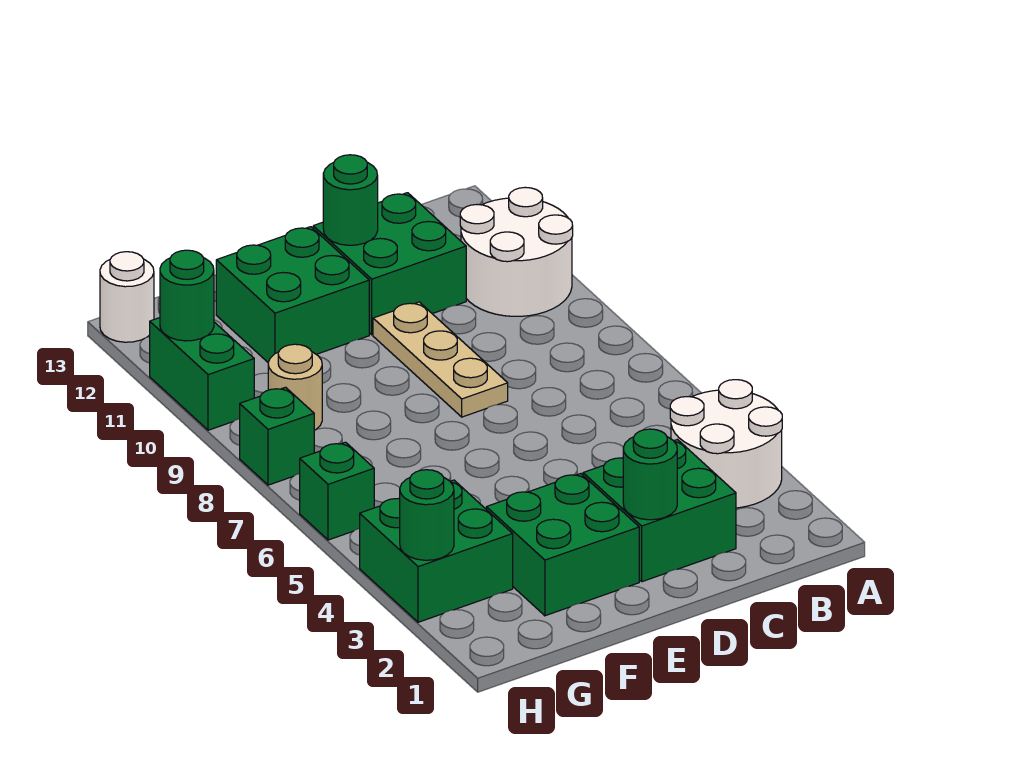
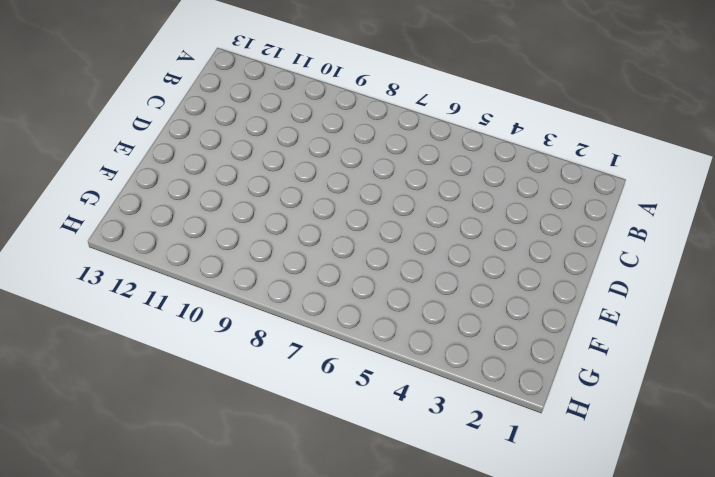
none -> white round brick A3:B4 level 1
none -> white round brick A10:B11 level 1
none -> green brick C2:D3 level 1

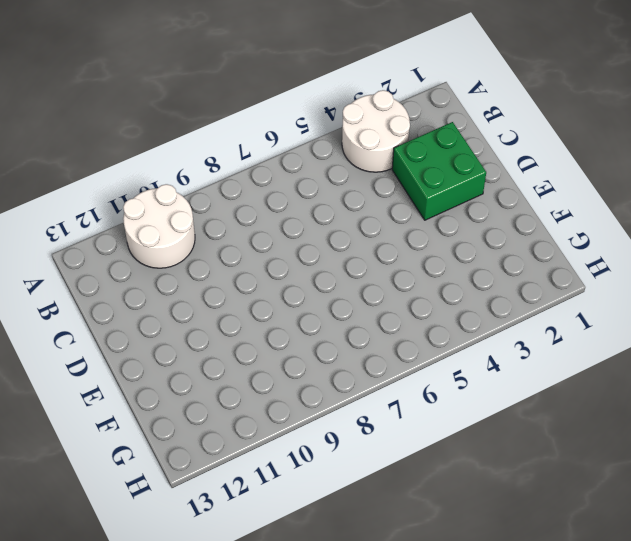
none -> green brick C11:D12 level 1
none -> tan plate D8:D10 level 1
none -> green brick E2:F3 level 1

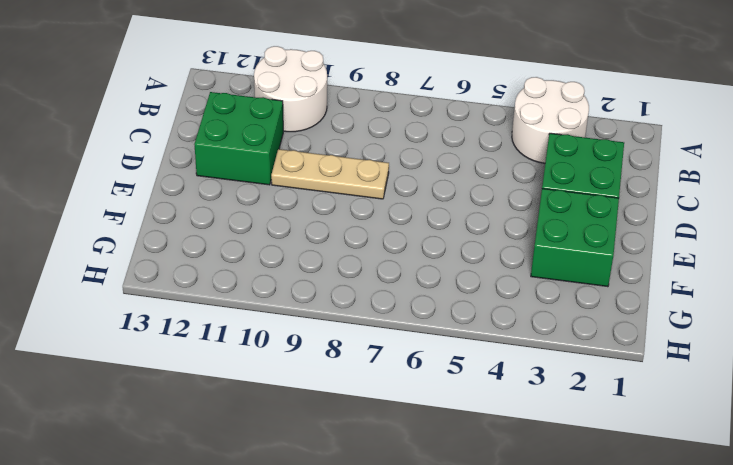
none -> green brick E11:F12 level 1
none -> green brick G3:H4 level 1
none -> tan round brick G9 level 1

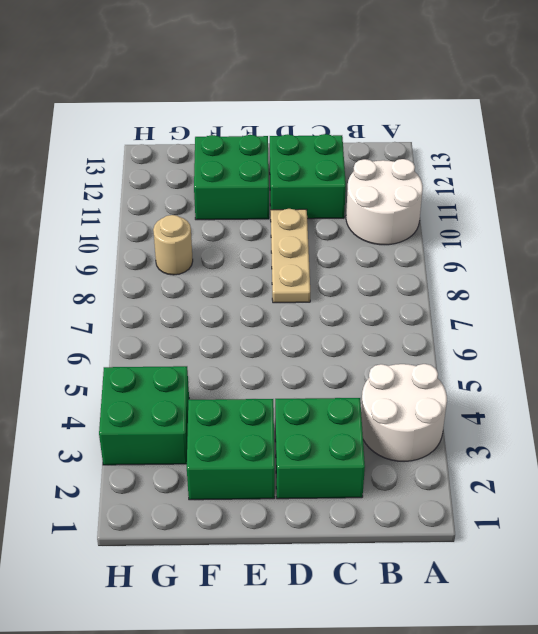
none -> green brick H6 level 1
none -> green brick H8 level 1
none -> green brick H10:H11 level 1

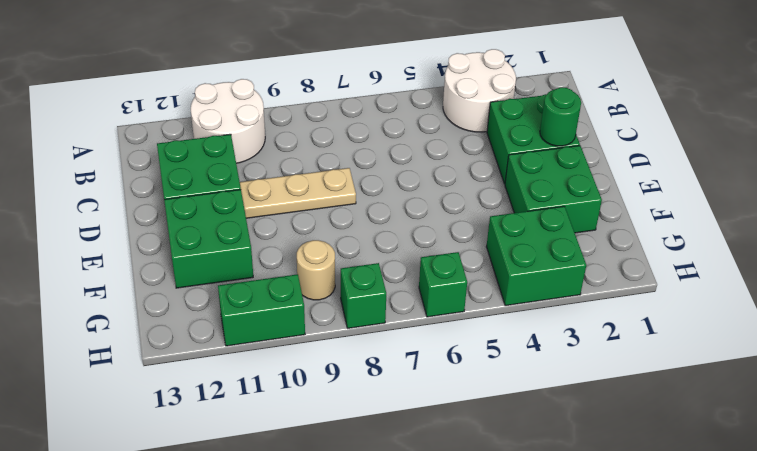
none -> white round brick H13 level 1
none -> green round brick D12 level 2
none -> green round brick H3 level 2

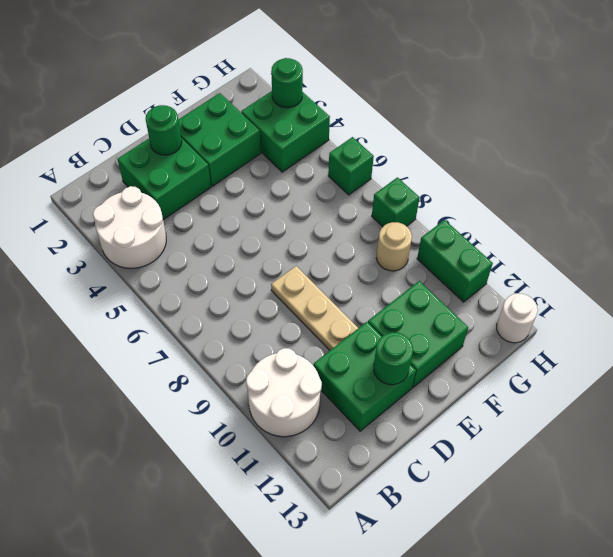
none -> green round brick H11 level 2

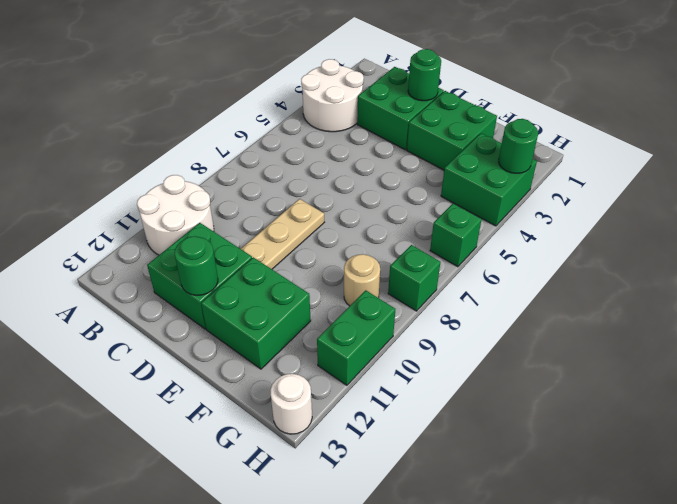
none -> green round brick H11 level 2

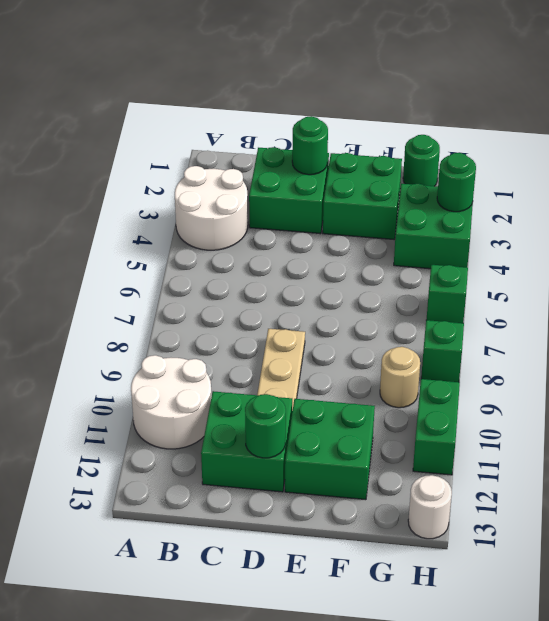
green round brick G1 level 1 -> green round brick H11 level 2

